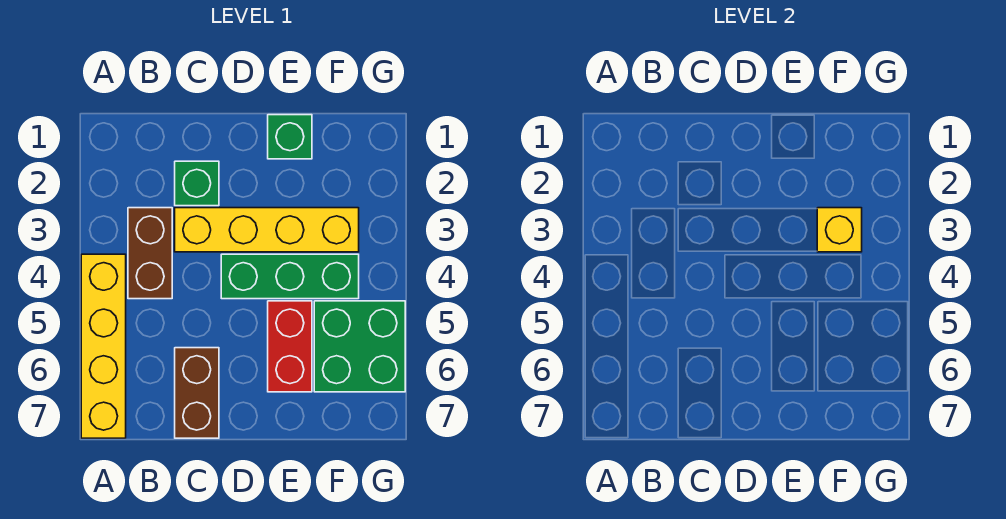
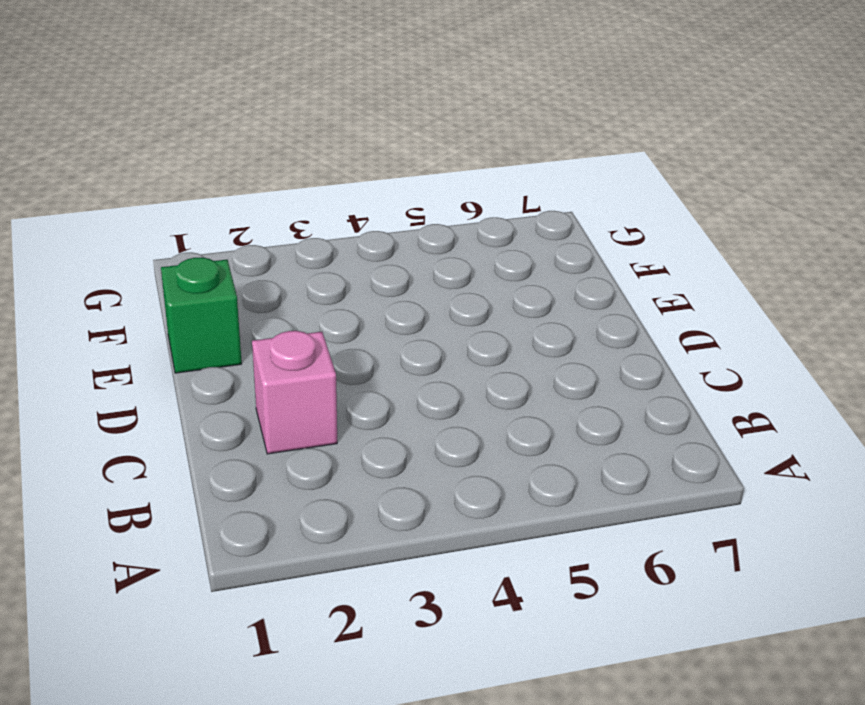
pink brick C2 level 1 -> green brick C2 level 1
none -> yellow brick A4:A7 level 1
none -> brown brick B3:B4 level 1

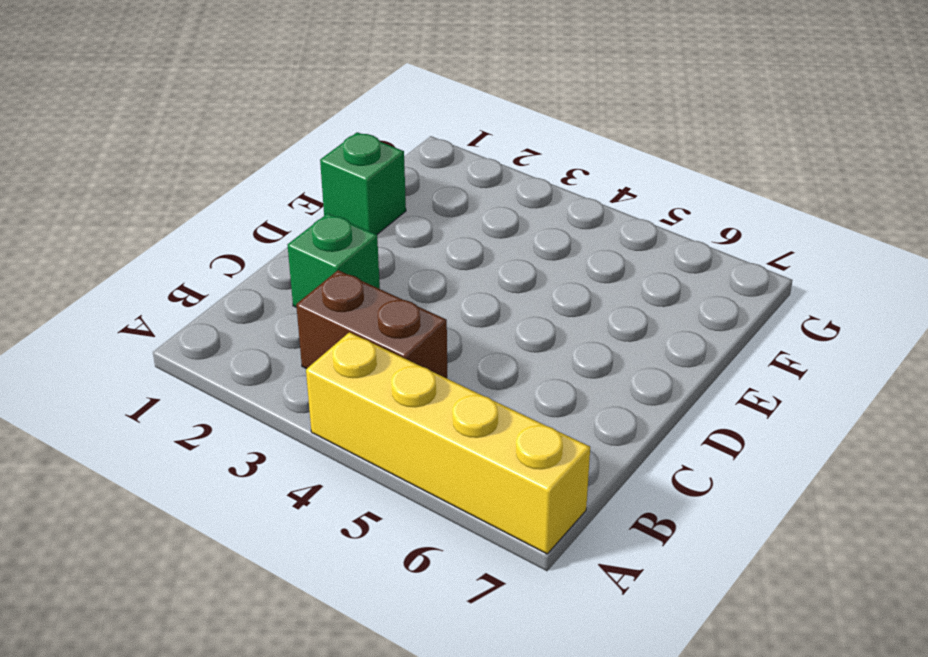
none -> yellow brick C3:F3 level 1
none -> brown brick C6:C7 level 1

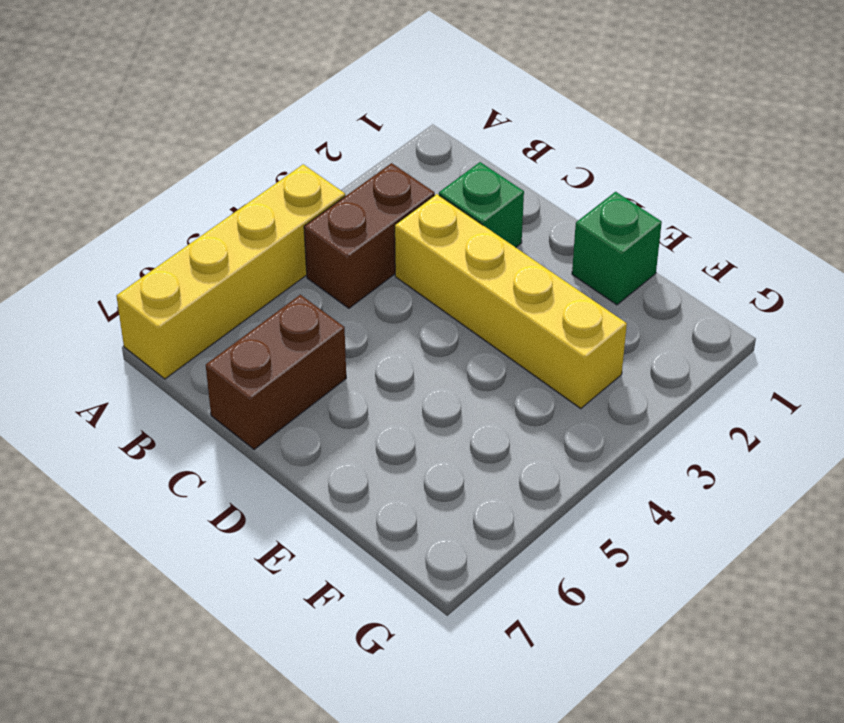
none -> green brick D4:F4 level 1
none -> red brick E5:E6 level 1

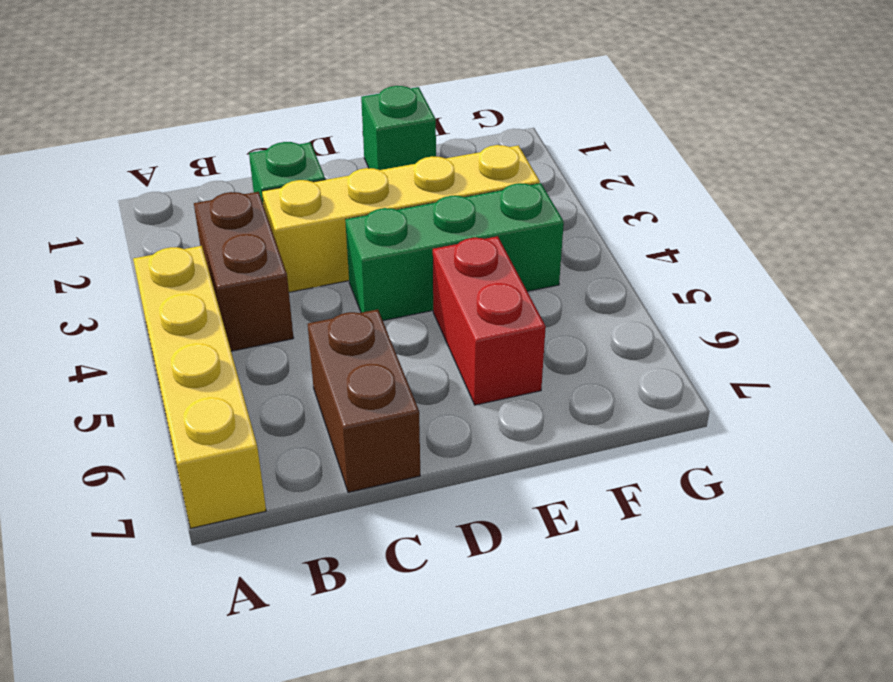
none -> green brick F5:G6 level 1
none -> yellow brick F3 level 2

